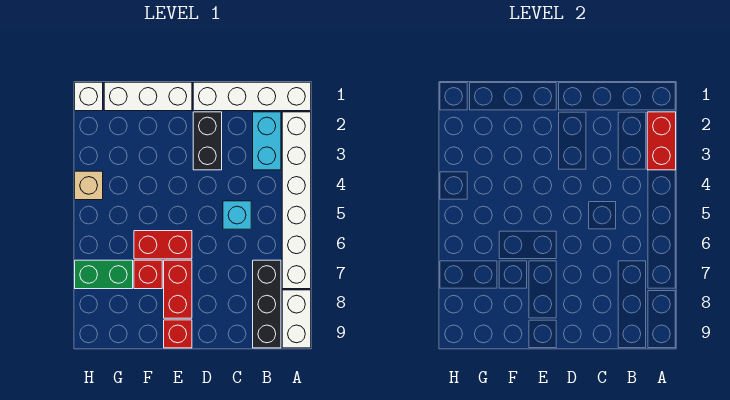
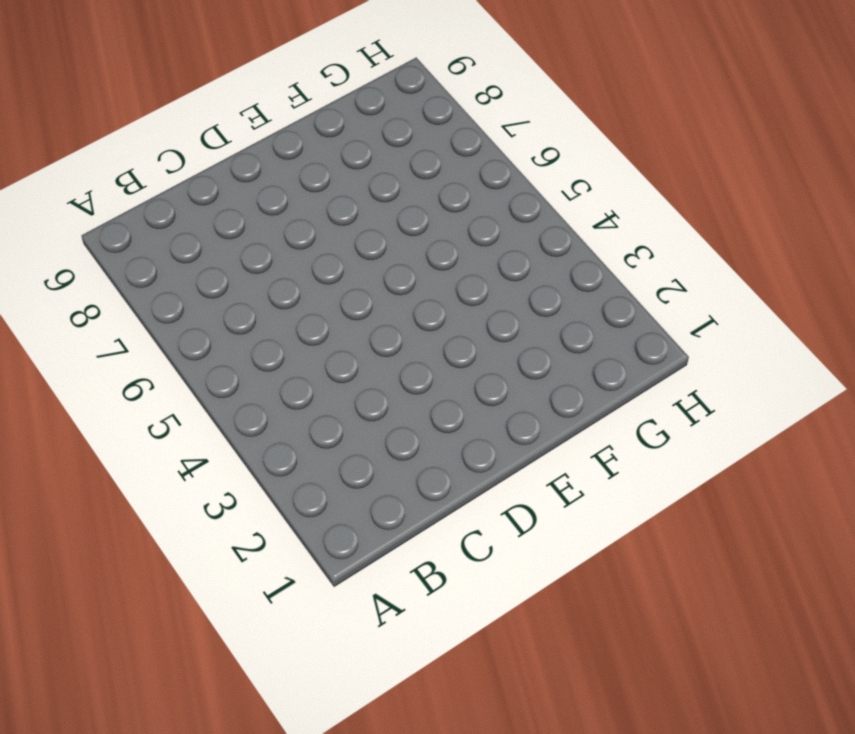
none -> white brick A1:D1 level 1
none -> white brick A2:A7 level 1
none -> white brick A8:A9 level 1

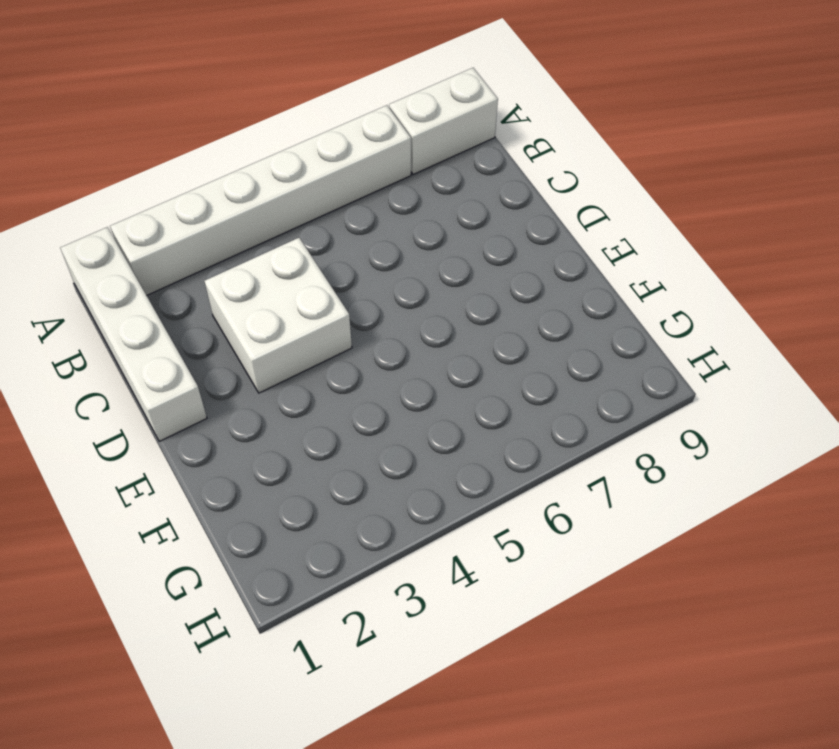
white brick C3:D4 level 1 -> black brick D2:D3 level 1
none -> cyan brick B2:B3 level 1
none -> black brick B7:B9 level 1
none -> cyan brick C5 level 1

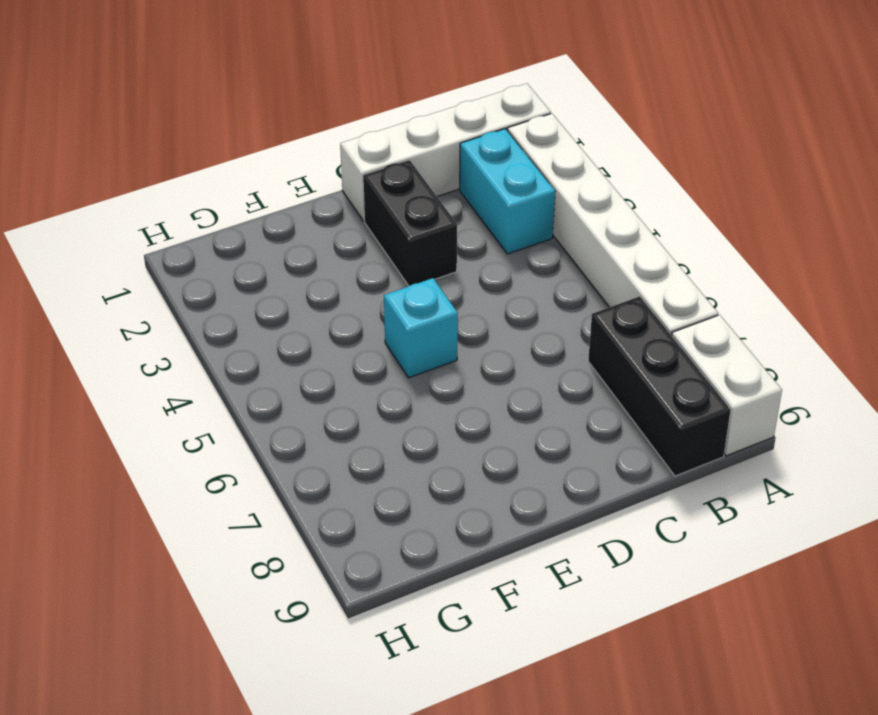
cyan brick E5 level 1 -> cyan brick C5 level 1
none -> white brick E1:G1 level 1
none -> red brick E6:F6 level 1
none -> red brick E7:E8 level 1

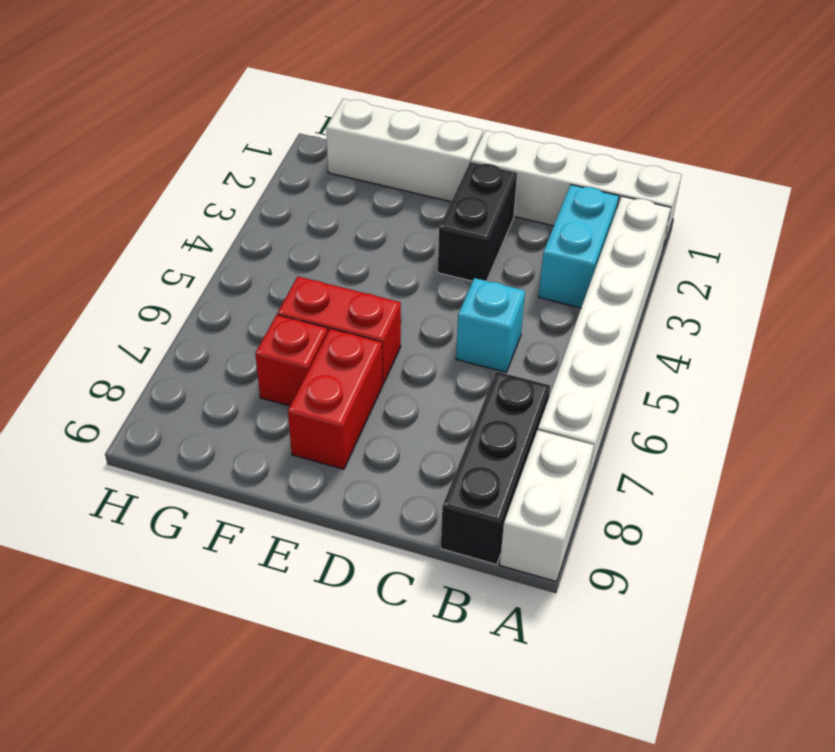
none -> red brick E9 level 1
none -> green brick G7:H7 level 1
none -> white brick H1 level 1

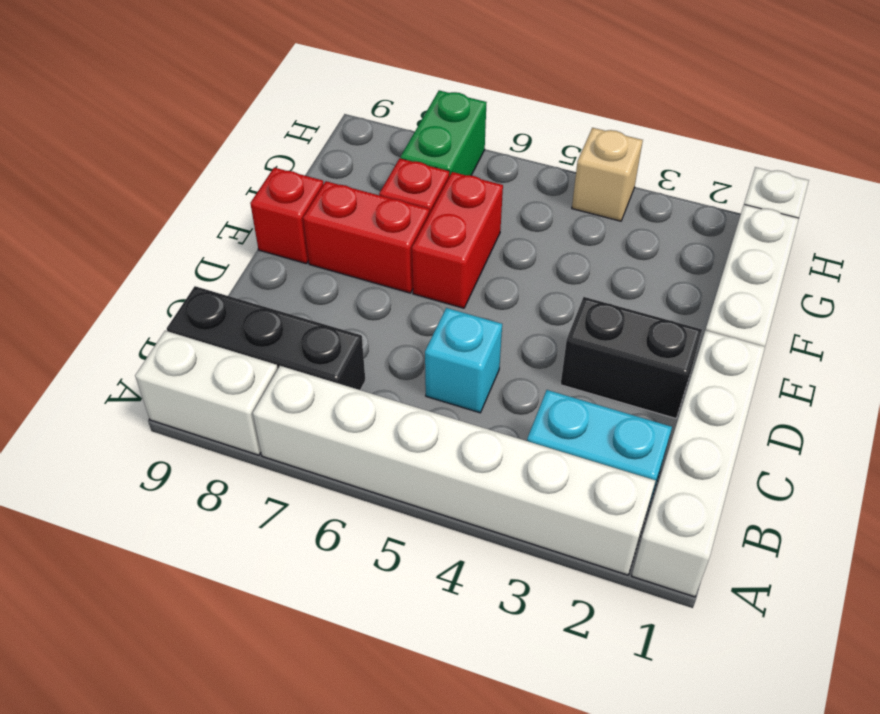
none -> red brick A2:A3 level 2

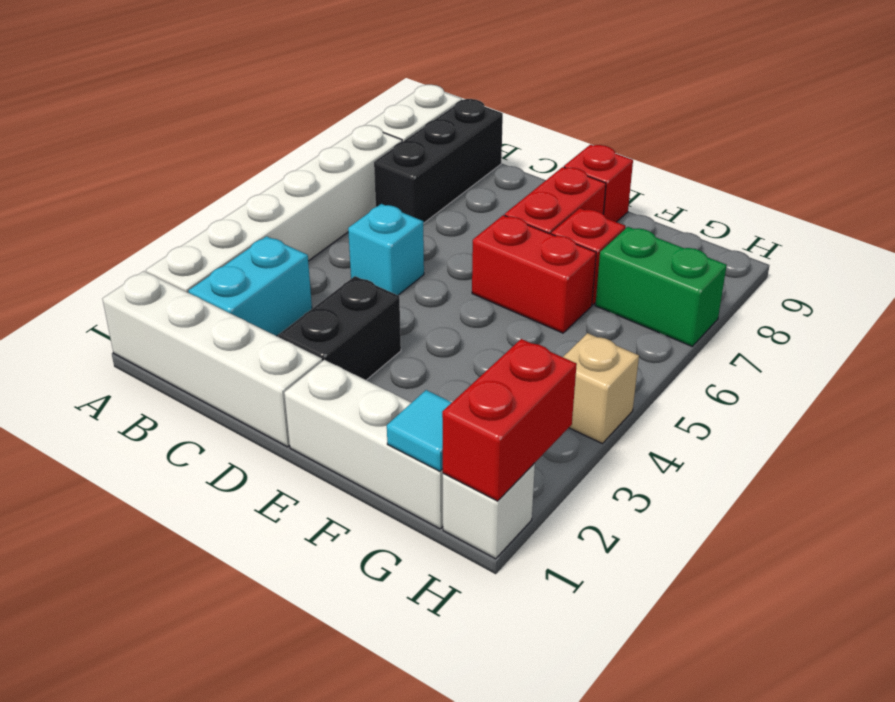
cyan tile G1 level 2 -> none
red brick H1:H2 level 2 -> red brick A2:A3 level 2

